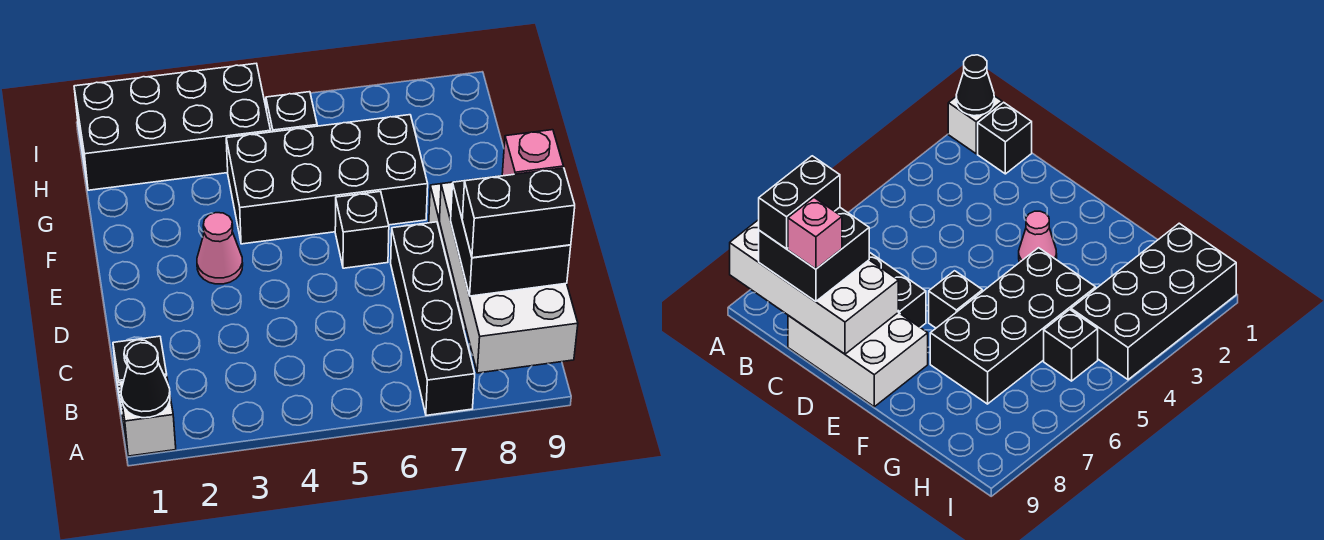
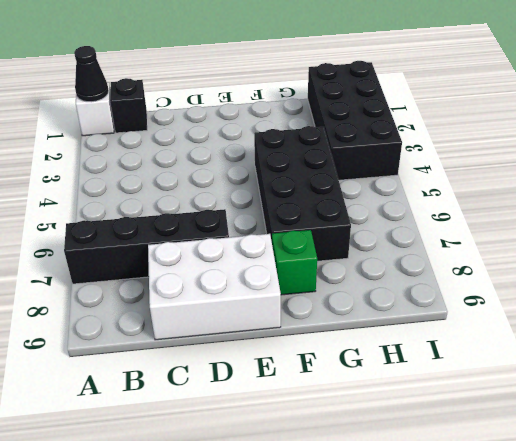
green brick F8 level 1 -> none
none -> pink cone E3 level 1
none -> black brick E6 level 1
none -> black brick H5 level 1

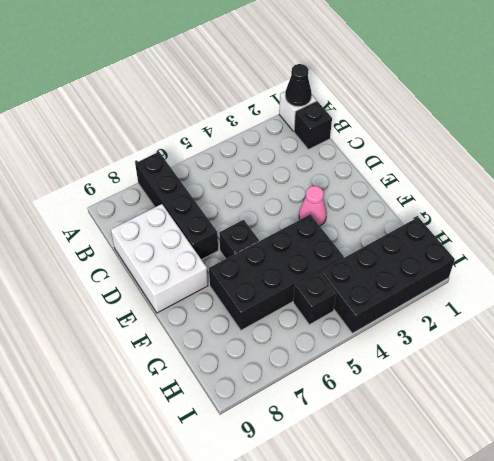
none -> white brick A8:D9 level 2
none -> black brick B8:C9 level 3
none -> black brick B8:B9 level 4

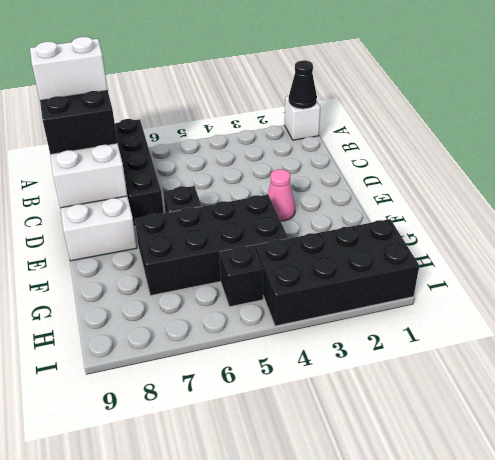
white brick B8:B9 level 4 -> black brick B8:B9 level 4
none -> black brick B1 level 1
none -> pink brick C9 level 4

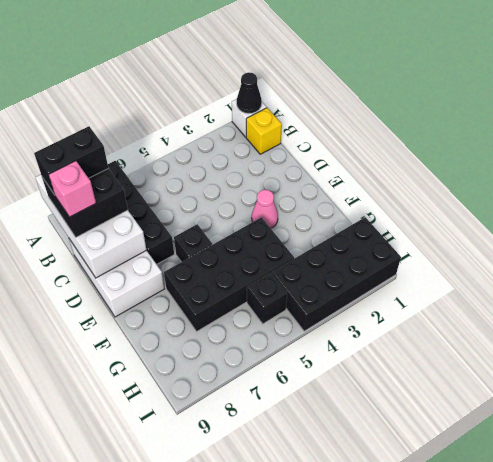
yellow brick B1 level 1 -> black brick B1 level 1

